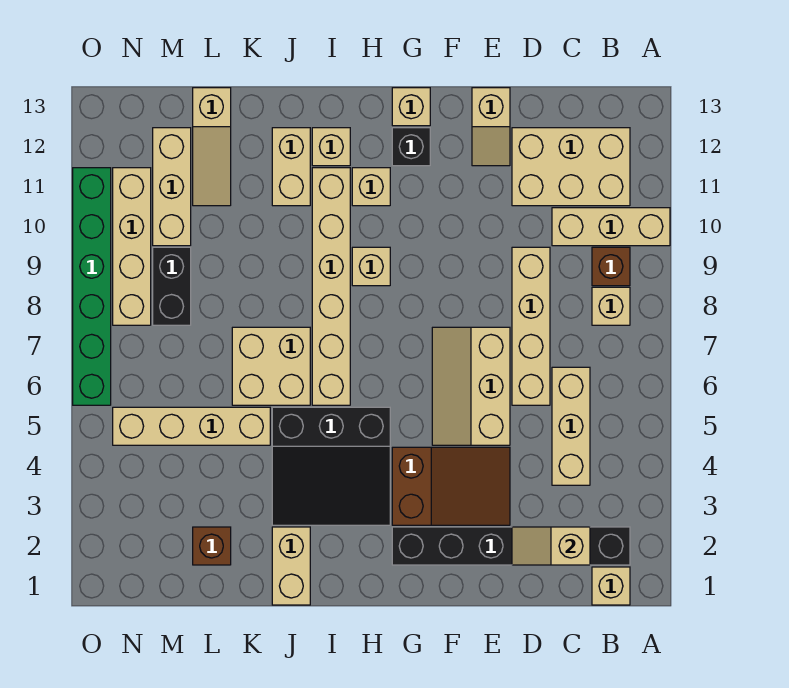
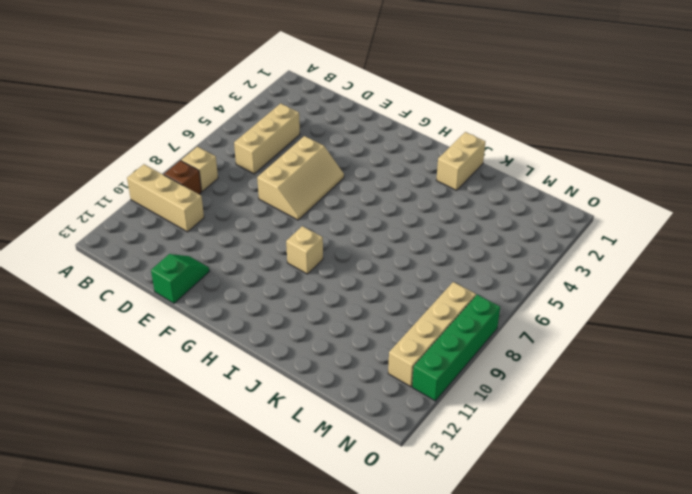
green slope E12:E13 level 1 top 13 -> tan slope E12:E13 level 1 top 13
green brick O8:O11 level 1 -> green brick O6:O11 level 1
none -> tan brick B1 level 1
none -> black brick B2:G2 level 1
none -> tan brick B11:D12 level 1

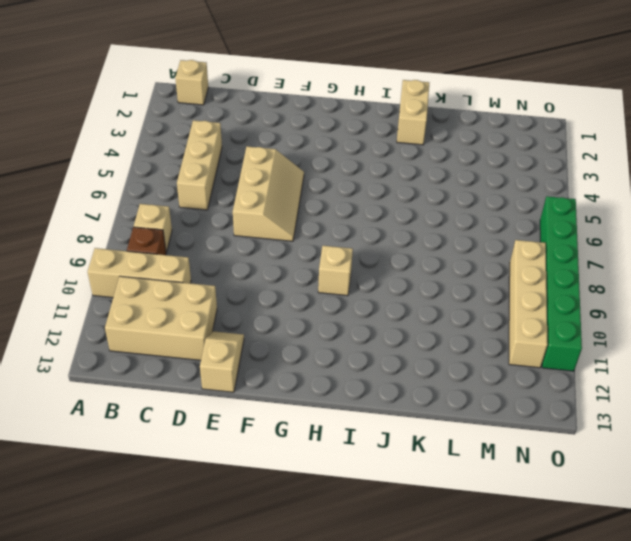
none -> black brick B2:G2 level 1
none -> tan brick D6:D9 level 1
none -> brown slope E3:G4 level 1 top G

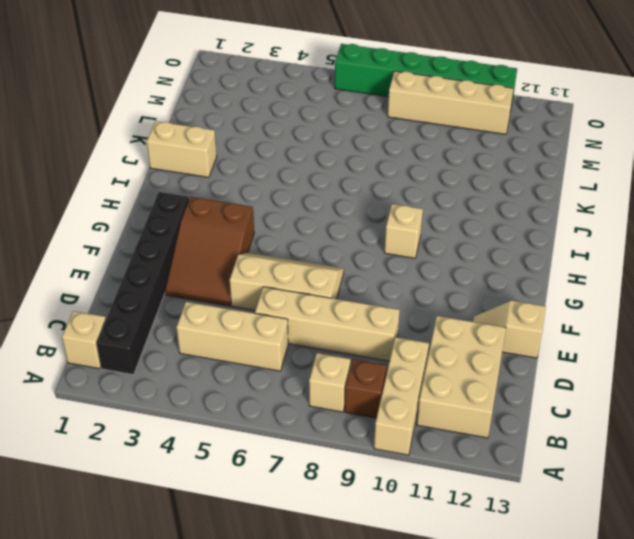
none -> black brick G12 level 1
none -> tan brick G13 level 1
none -> black slope H3:J5 level 1 top 5

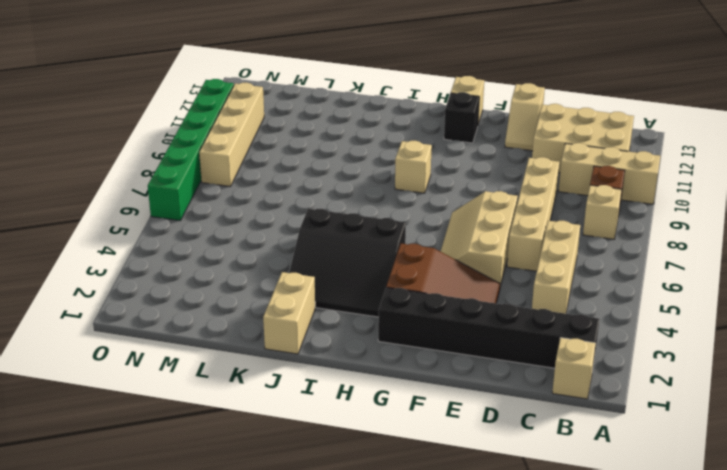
none -> tan brick H11 level 1
none -> tan brick I6:I11 level 1
none -> tan brick I12 level 1

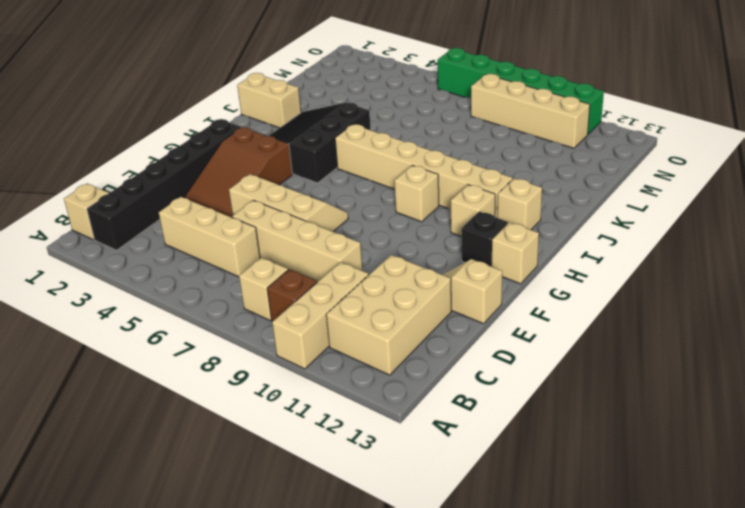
none -> tan brick J6:K7 level 1
none -> tan brick J11:J12 level 1
none -> tan brick K5:N5 level 1

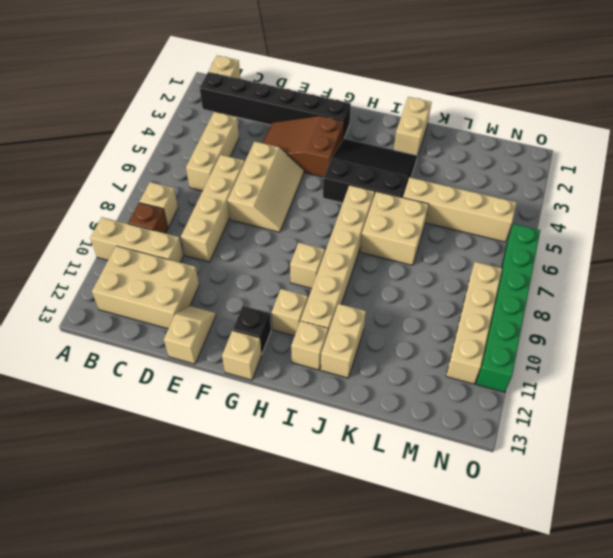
none -> brown brick L2 level 1
none -> tan slope L11:L13 level 1 top 13
none -> black brick M8:M9 level 1

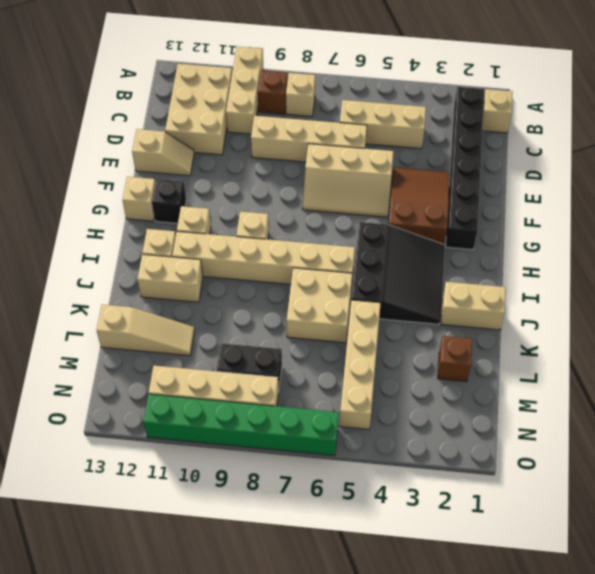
none -> tan brick M10:M12 level 1
none -> tan slope C2:D2 level 2 top C

